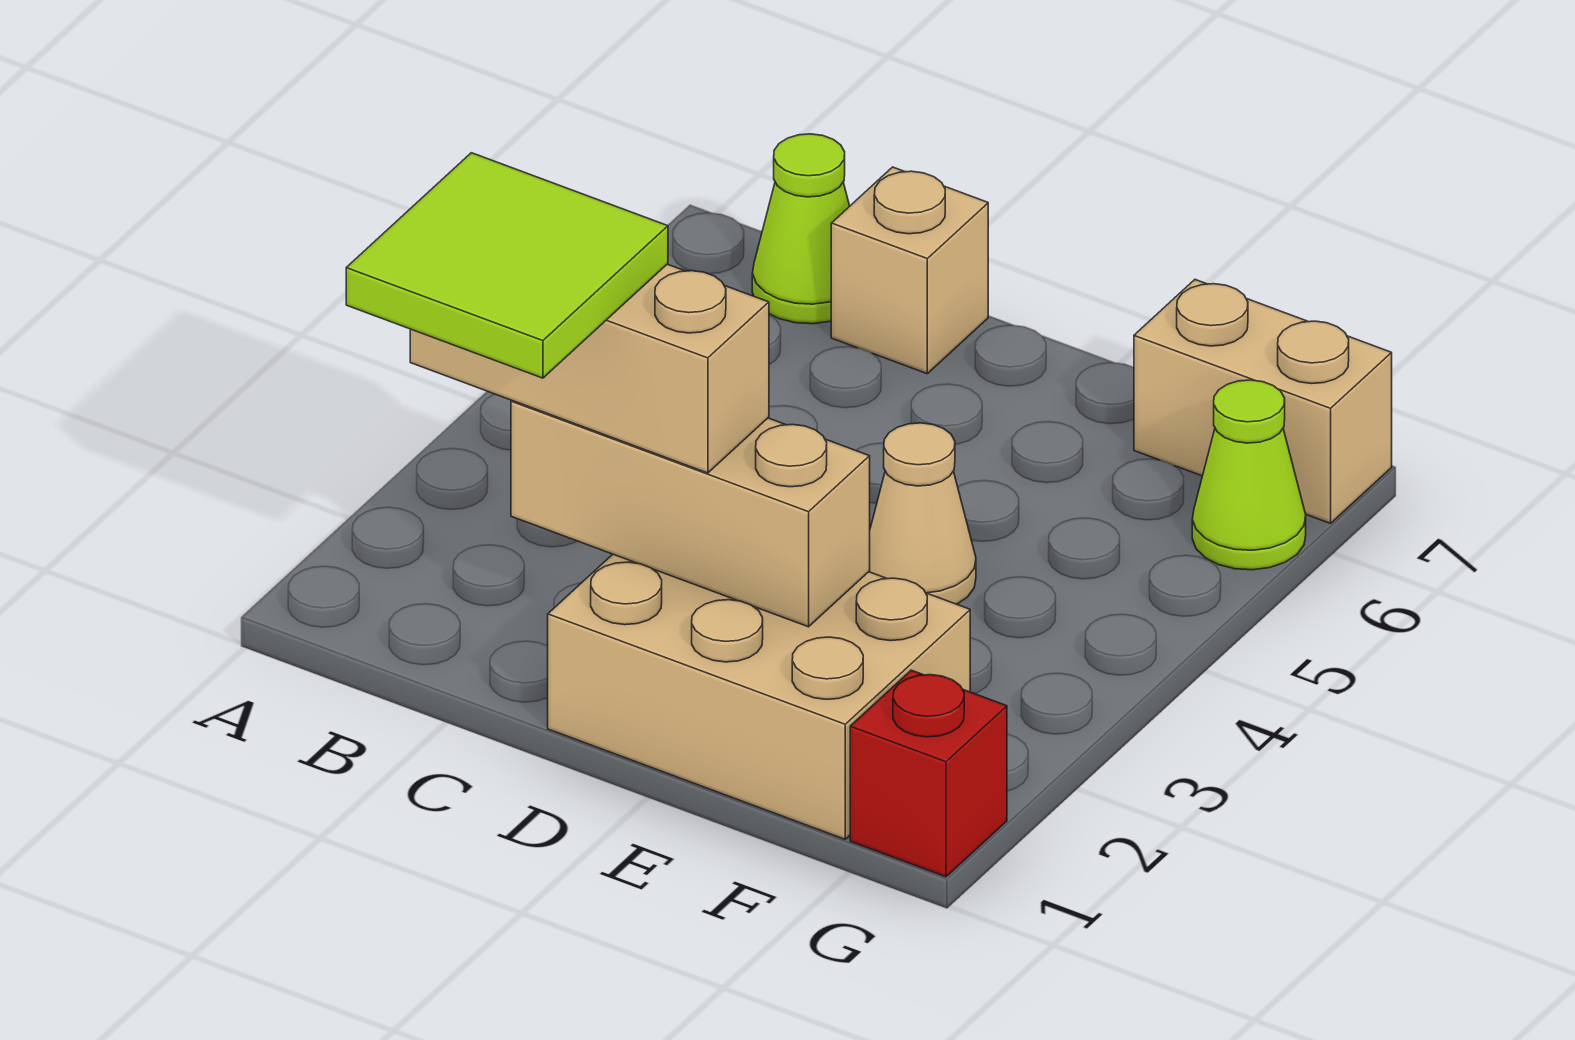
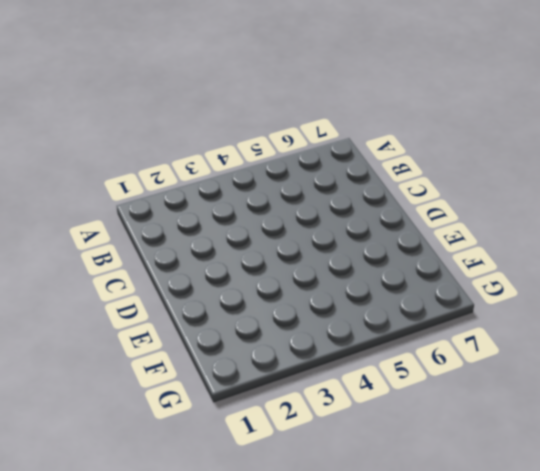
none -> lime cone B7 level 1
none -> tan brick C7 level 1

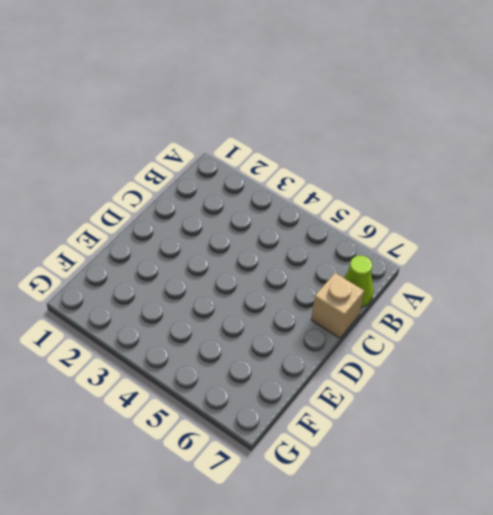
none -> tan brick D1:F2 level 1
none -> tan cone E4 level 1

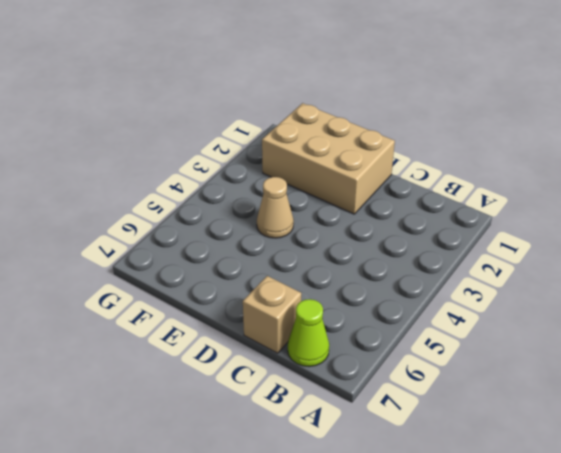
none -> tan brick F7:G7 level 1
none -> red brick G1 level 1

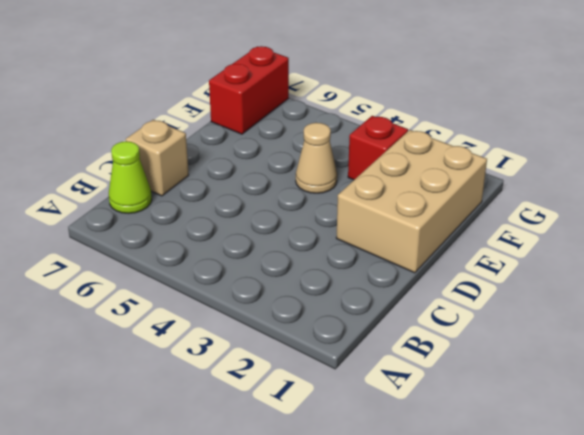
red brick F3 level 1 -> red brick G1 level 1
red brick F7:G7 level 1 -> tan brick F7:G7 level 1
none -> lime cone G6 level 1
none -> tan brick C2:E2 level 2

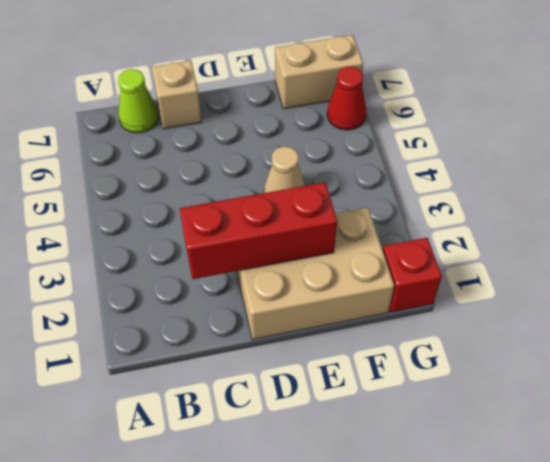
red brick C2:E2 level 2 -> tan brick C2:E2 level 2
red cone G6 level 1 -> lime cone G6 level 1
none -> tan brick B2:D2 level 3
none -> lime tile B1:C2 level 4

